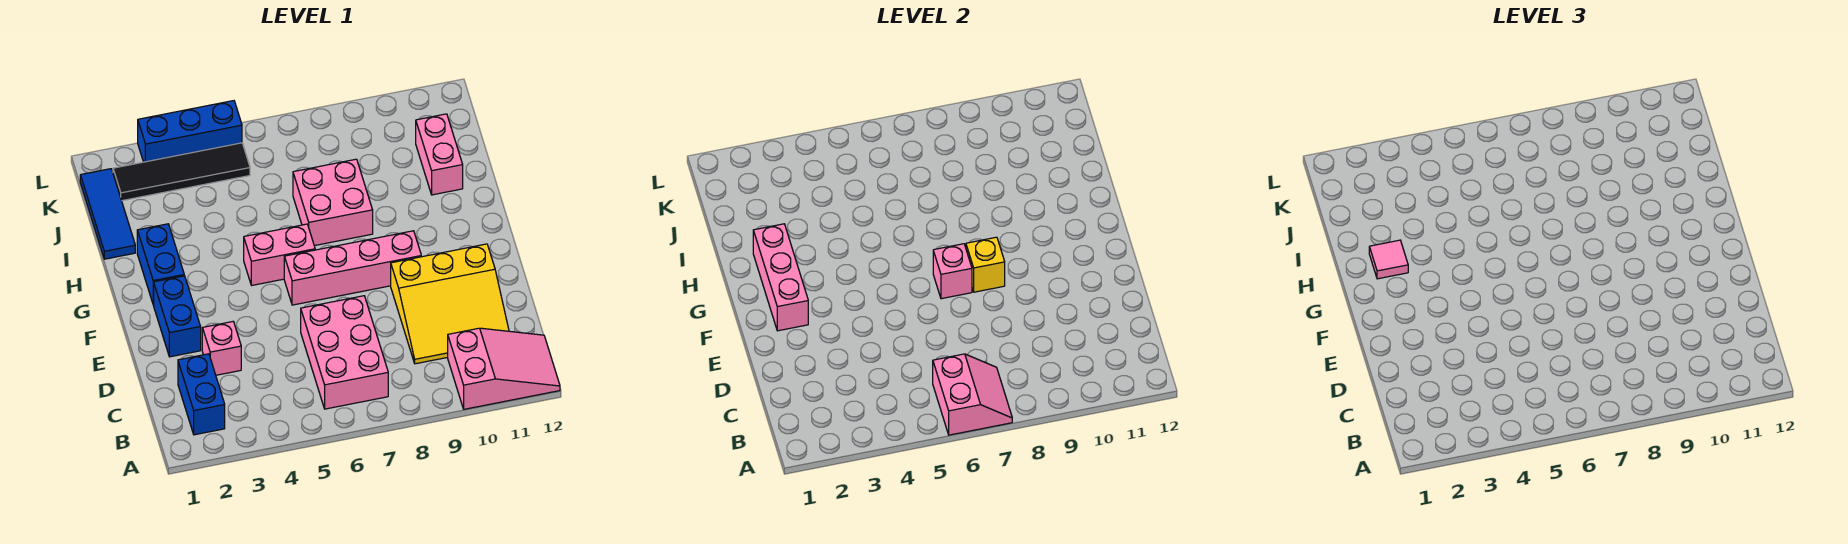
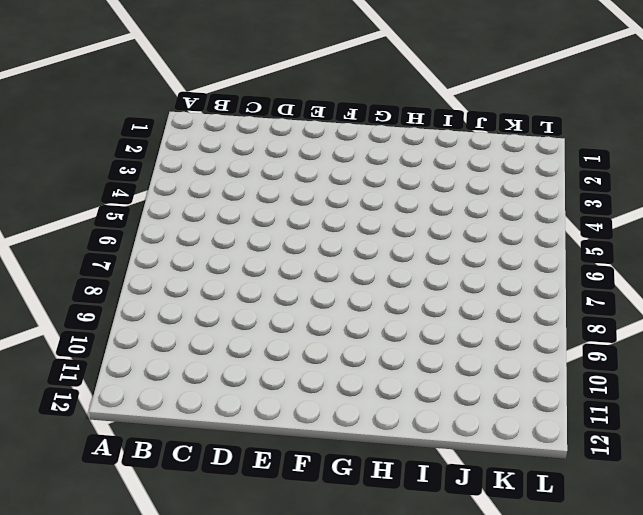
none -> pink slope A10:B12 level 1 top 10
none -> blue brick B2:C2 level 1
none -> pink brick B6:D7 level 1

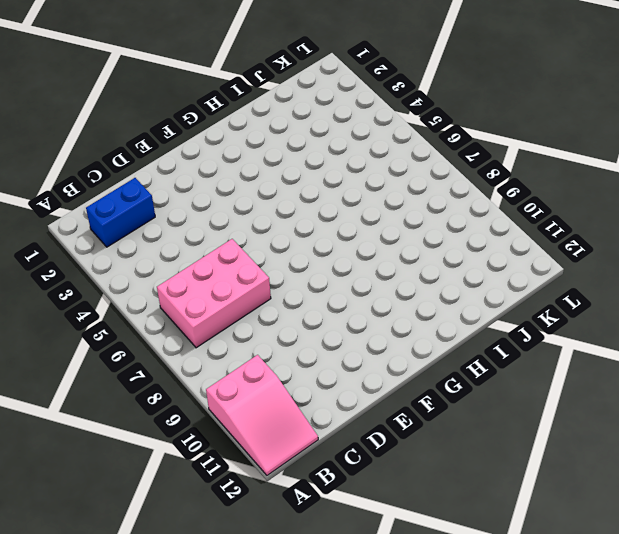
none -> yellow slope C9:E11 level 1 top E
none -> pink brick D3 level 1
none -> blue brick E2:F2 level 1

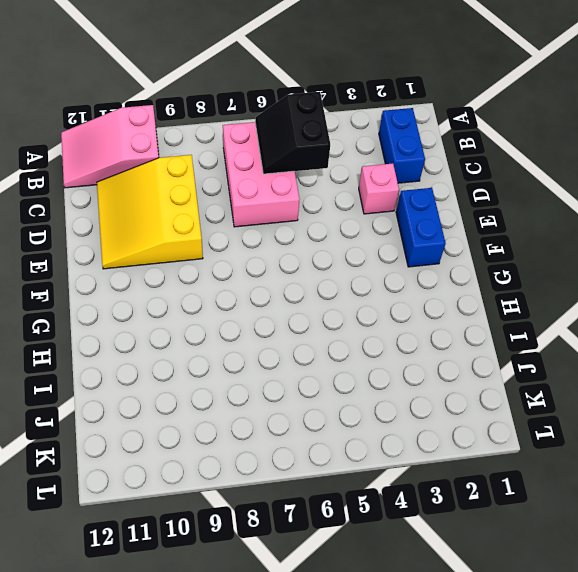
black slope B5:C6 level 2 top 5 -> pink slope A6:B7 level 2 top 6
yellow slope C9:E11 level 1 top 9 -> yellow slope C9:E11 level 1 top E
none -> pink brick F6:F9 level 1
none -> blue brick G2:H2 level 1
none -> pink brick G5:G6 level 1

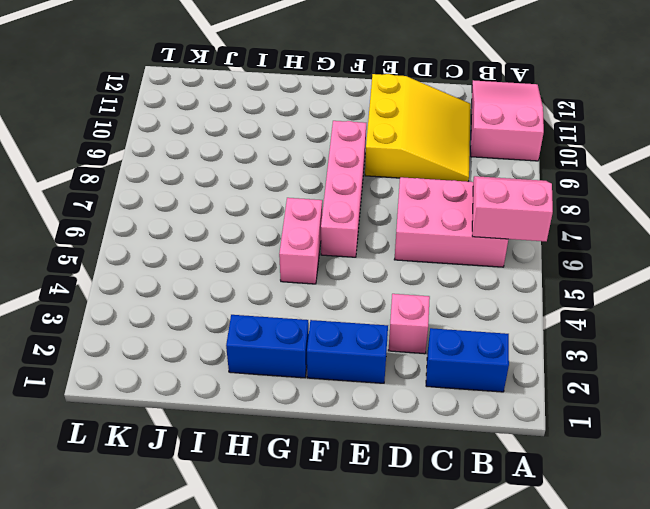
none -> pink brick H7:I8 level 1
none -> blue tile I1:K1 level 1
none -> pink brick I11:J11 level 1

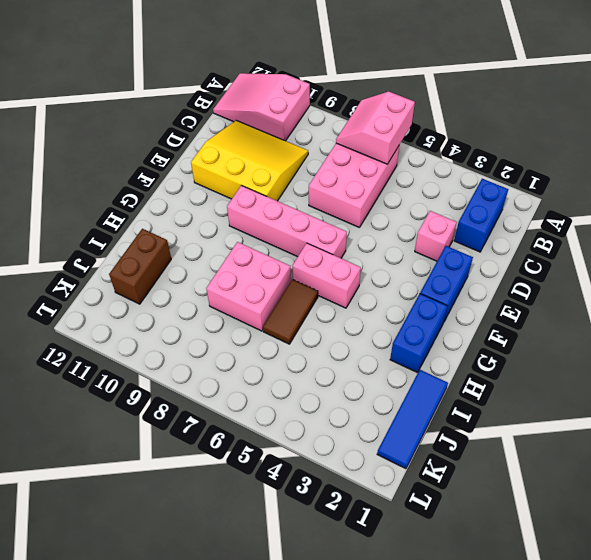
brown tile H6:I6 level 1 -> none
brown brick I11:J11 level 1 -> pink brick I11:J11 level 1
none -> black tile K2:K5 level 1
none -> blue brick L3:L5 level 1
none -> pink brick F2:H2 level 2

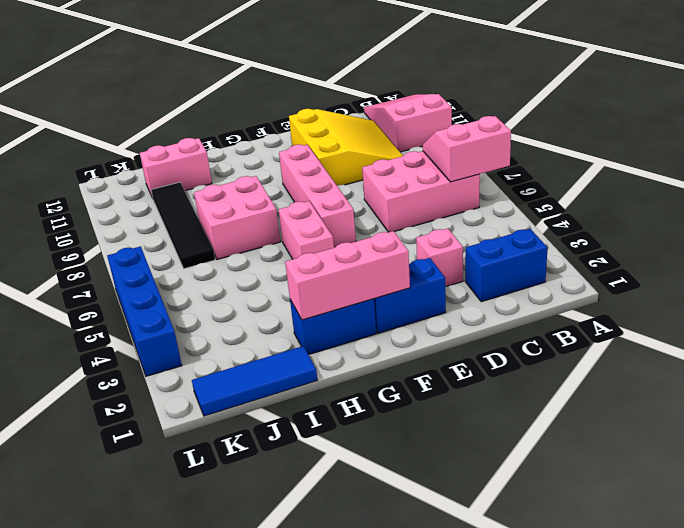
black tile J7:J10 level 1 -> black tile K2:K5 level 1
blue brick L3:L6 level 1 -> blue brick L3:L5 level 1
none -> pink brick F7 level 2
none -> yellow brick F8 level 2
none -> pink tile H2 level 3

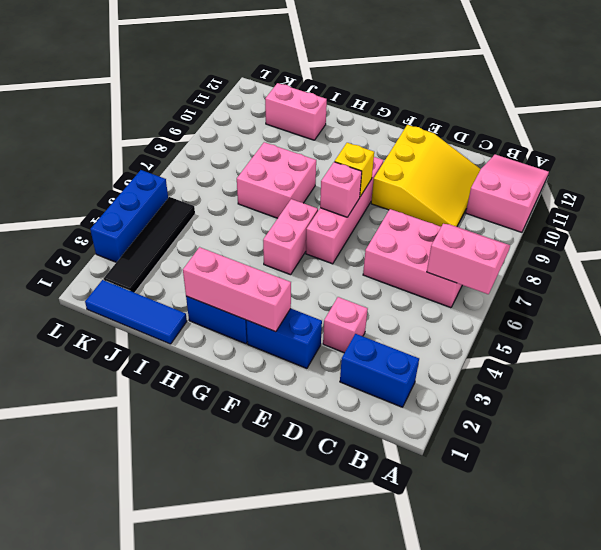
none -> pink tile H2 level 3

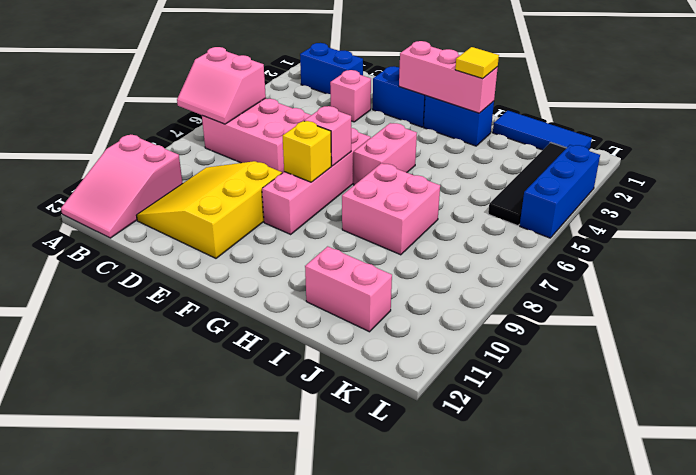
yellow tile H2 level 3 -> pink tile H2 level 3

